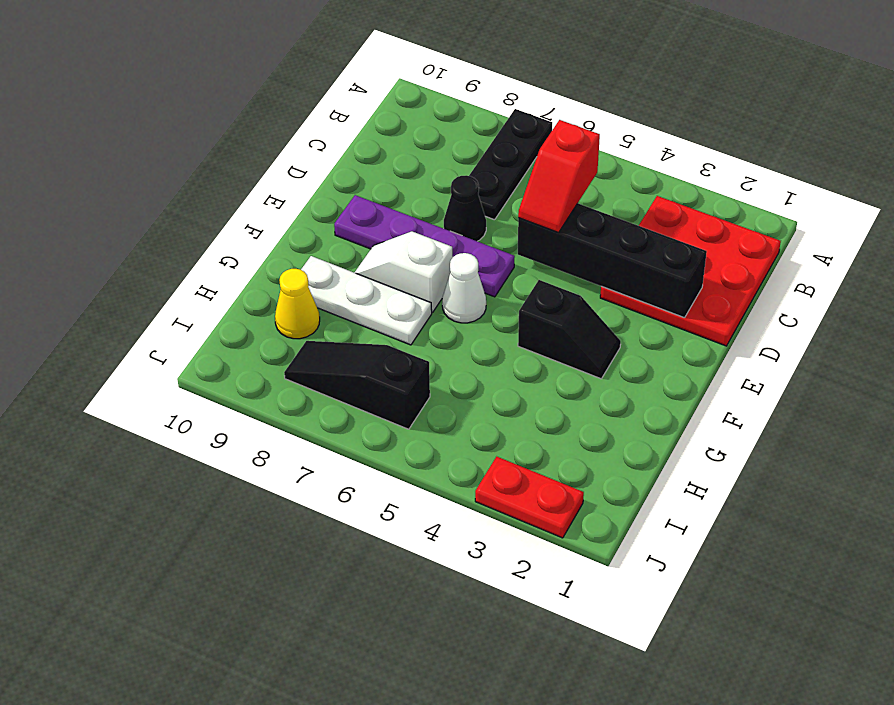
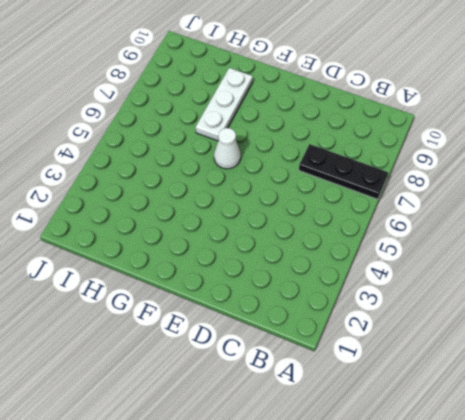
none -> red plate B1:D3 level 1
none -> black cone D7 level 1
none -> purple plate E6:E9 level 1

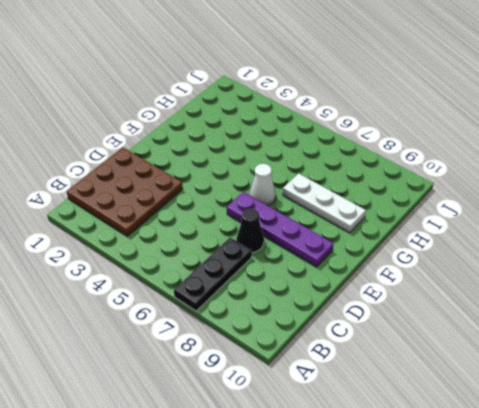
brown plate B1:D3 level 1 -> red plate B1:D3 level 1
none -> black slope F3:F4 level 1 top 4
none -> white slope F7:F8 level 1 top 7
none -> yellow cone H9 level 1

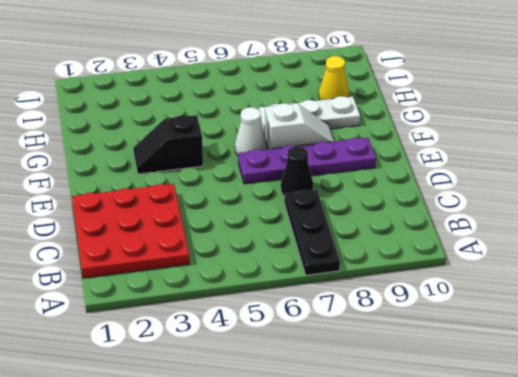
none -> black slope I6:I8 level 1 top 6
none -> red plate J2:J3 level 1
none -> black brick D2:D5 level 2

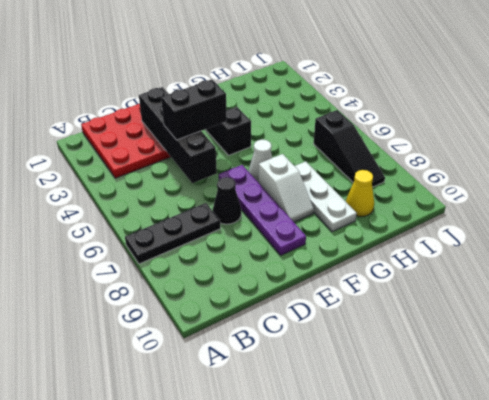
black brick D4:E4 level 3 -> none
none -> red plate J2:J3 level 1
none -> red slope C5:D5 level 3 top C

